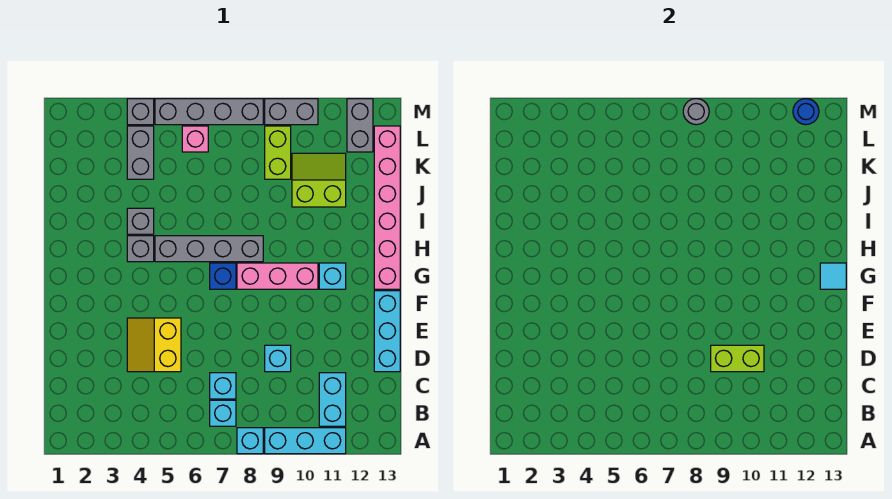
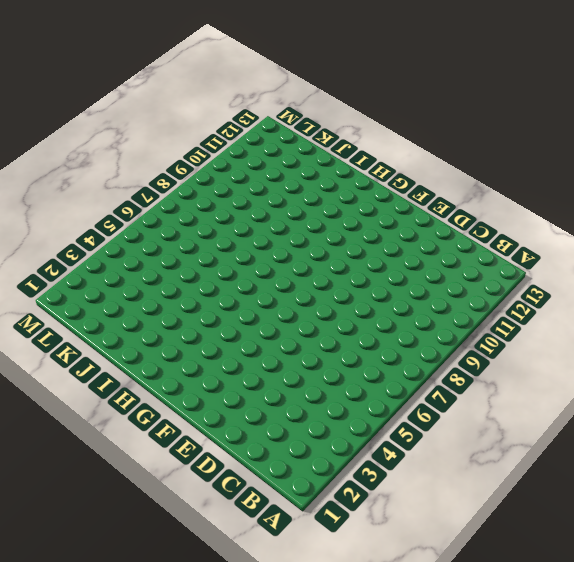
none -> cyan brick A8 level 1
none -> cyan brick A9:A11 level 1
none -> cyan brick B7 level 1

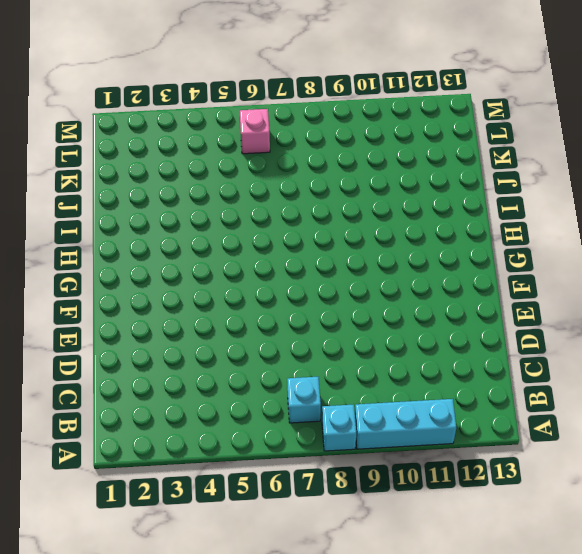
none -> cyan brick B11:C11 level 1
none -> cyan brick C7 level 1
none -> yellow slope D4:E5 level 1 top 5

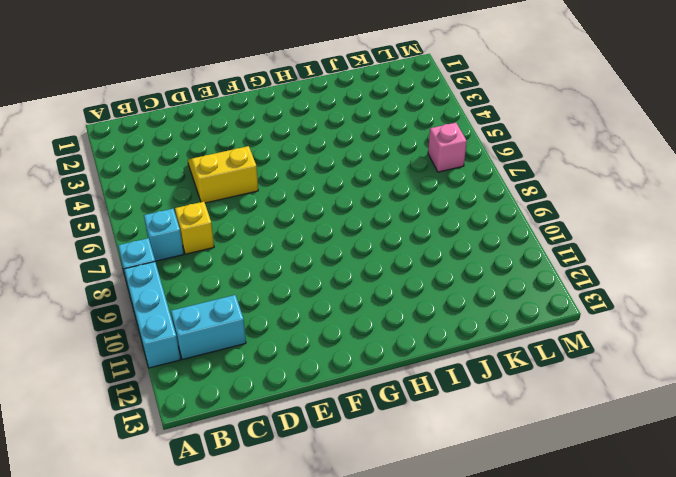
yellow brick C7 level 1 -> cyan brick C7 level 1
none -> cyan brick D9 level 1
none -> cyan brick D13:F13 level 1
none -> blue brick G7 level 1

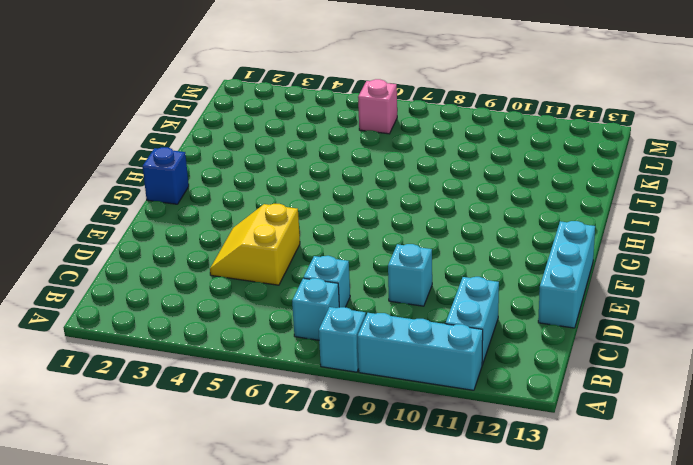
blue brick G1 level 1 -> blue brick G7 level 1
none -> pink brick G8:G10 level 1
none -> cyan brick G11 level 1
none -> pink brick G13:L13 level 1

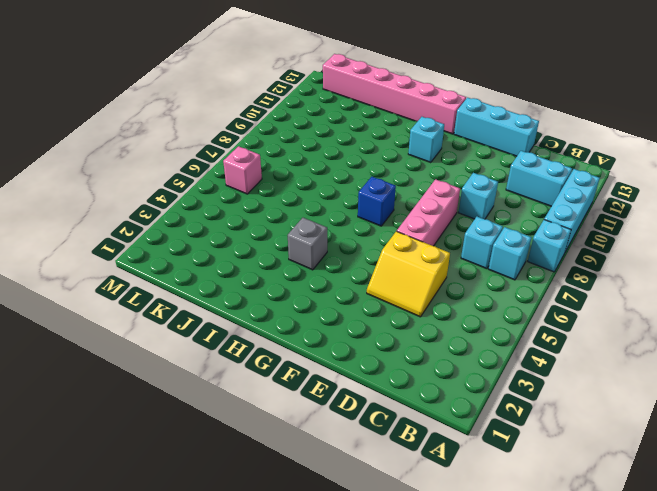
pink brick E6:E8 level 1 -> pink brick G8:G10 level 1
none -> grey brick H5:H8 level 1
none -> grey brick I4 level 1
none -> lime slope J10:K11 level 1 top J

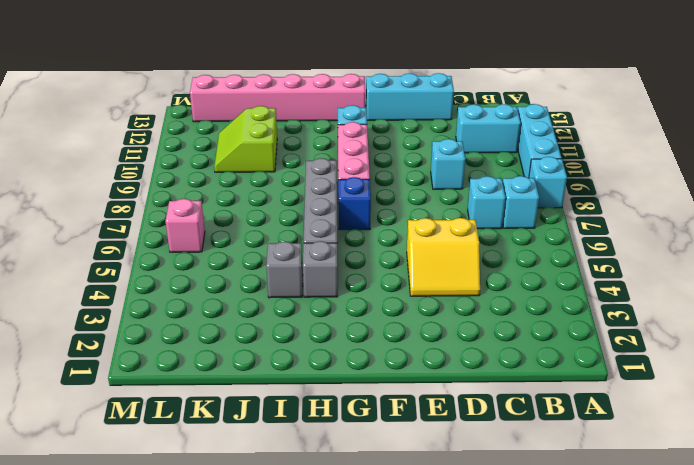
none -> grey brick K4:L4 level 1
none -> lime brick K9:L9 level 1
none -> grey brick L12:M12 level 1

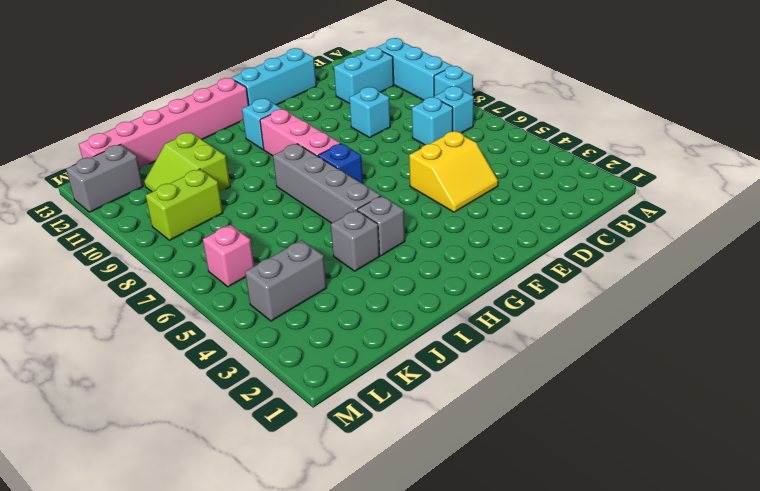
none -> grey brick M4 level 1
none -> grey brick M5:M8 level 1
none -> grey brick M9:M10 level 1

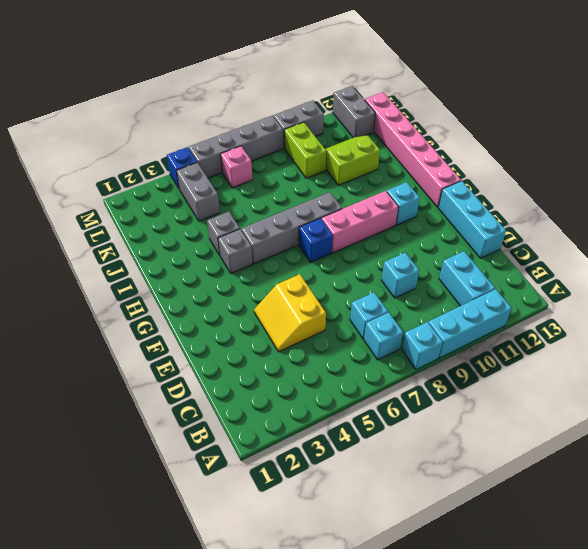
blue brick M4 level 1 -> grey brick M4 level 1
none -> lime brick D9:D10 level 2
none -> cyan tile G13 level 2
none -> grey round brick M8 level 2

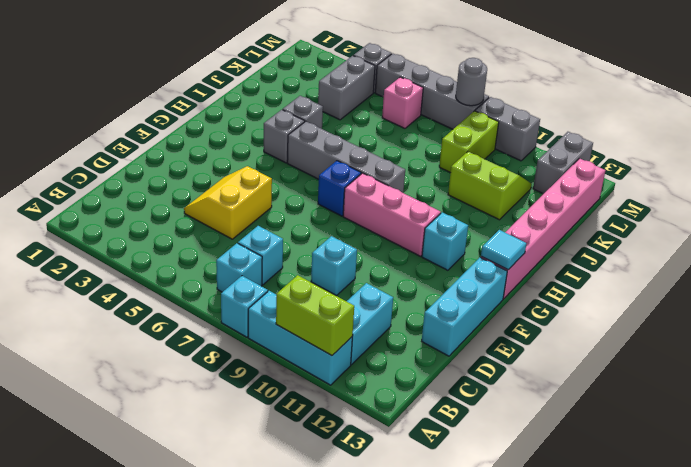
lime brick A10:A11 level 2 -> lime brick D9:D10 level 2
none -> blue round brick M12 level 2

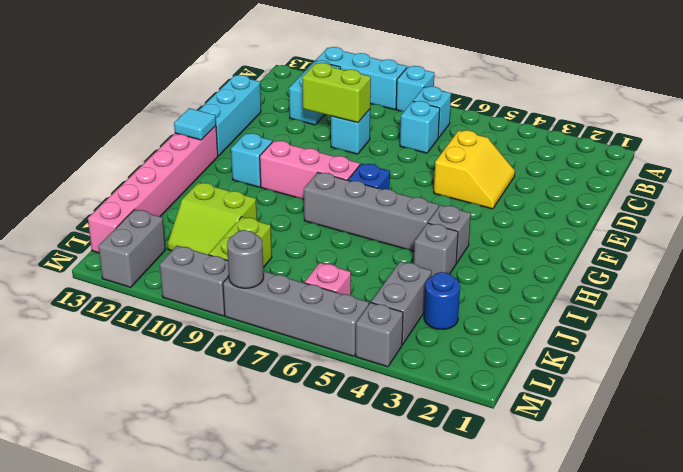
blue round brick K3 level 1 -> blue round brick M12 level 2

